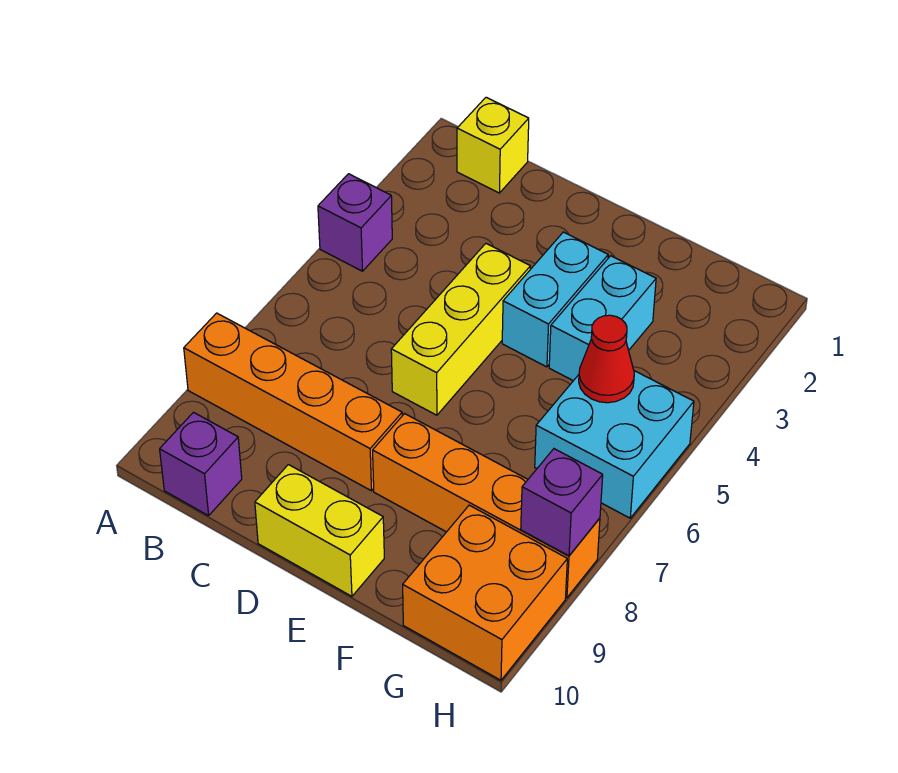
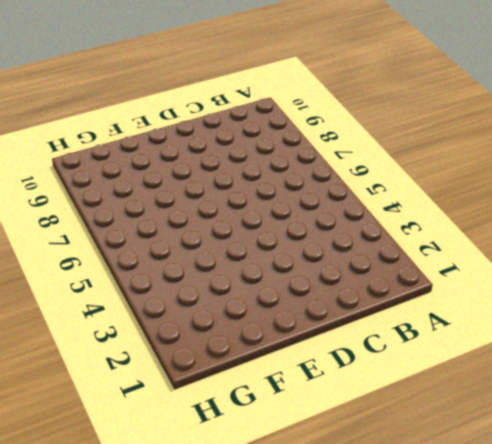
none -> purple brick A4 level 1
none -> orange brick A8:D8 level 1
none -> yellow brick B1 level 1

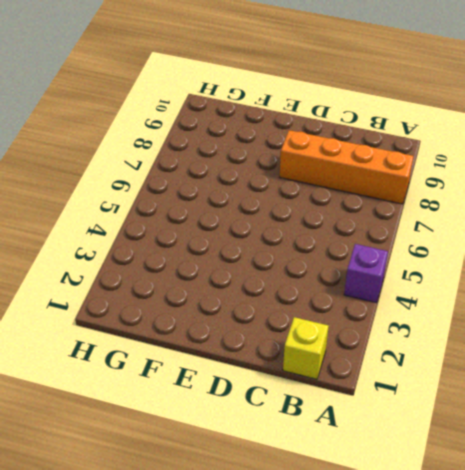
none -> purple brick B10 level 1
none -> yellow brick D4:D6 level 1
none -> yellow brick D10:E10 level 1

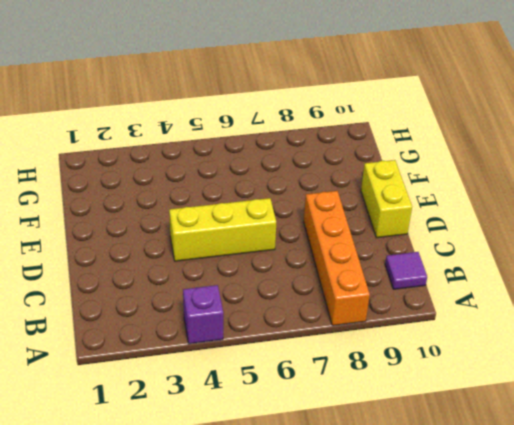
purple tile B10 level 1 -> purple brick B10 level 1
none -> yellow brick B1 level 1
none -> cyan brick E3:E4 level 1
none -> orange brick E8:H8 level 1

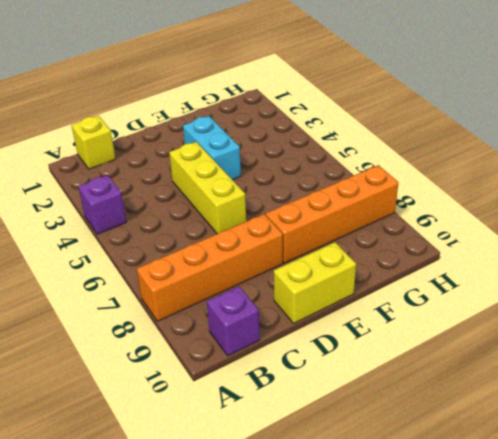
none -> cyan brick F3:F4 level 1
none -> cyan brick G5:H6 level 1
none -> orange brick G9:H10 level 1

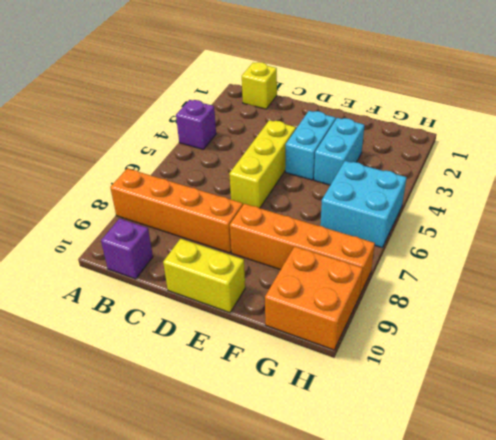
none -> red cone G5 level 2
none -> purple brick H8 level 2

